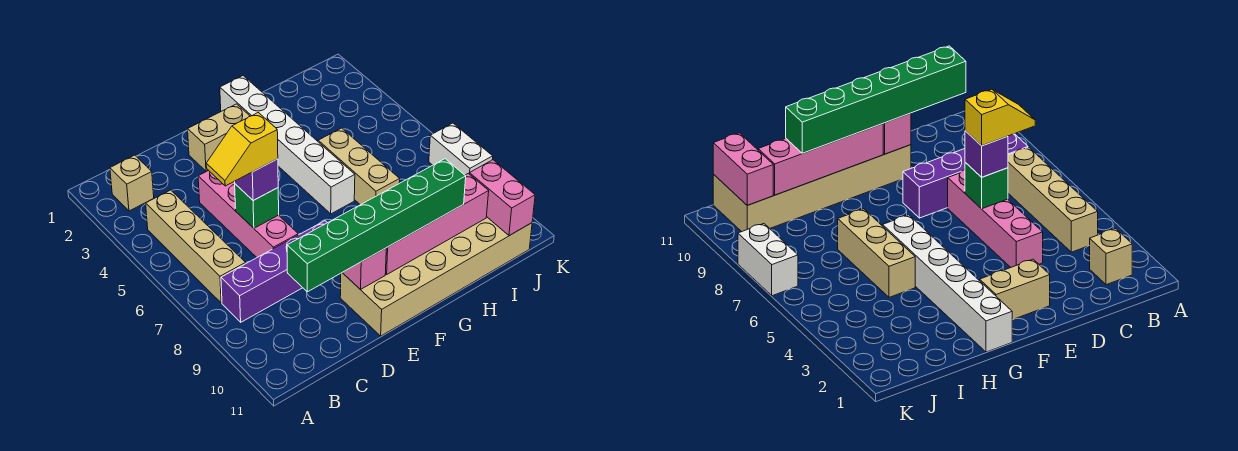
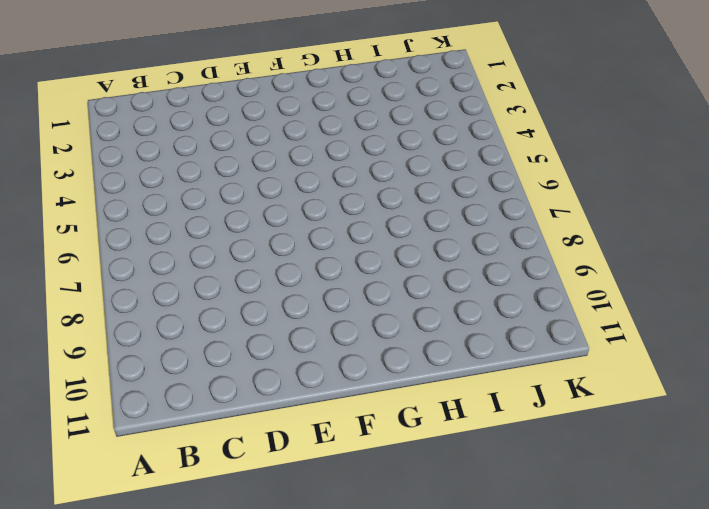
none -> tan brick B2 level 1
none -> tan brick B4:B7 level 1
none -> purple brick B8:E8 level 1

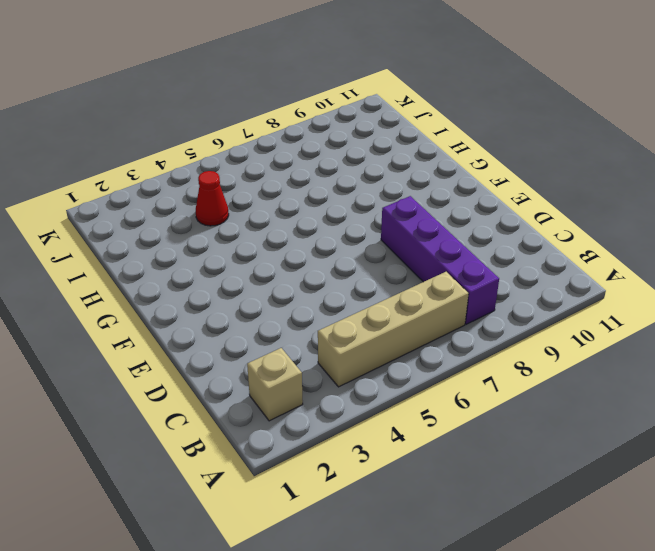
red cone I4 level 1 -> none
none -> pink brick D4:D7 level 1
none -> tan brick E2:F2 level 1
none -> tan brick E10:J11 level 1

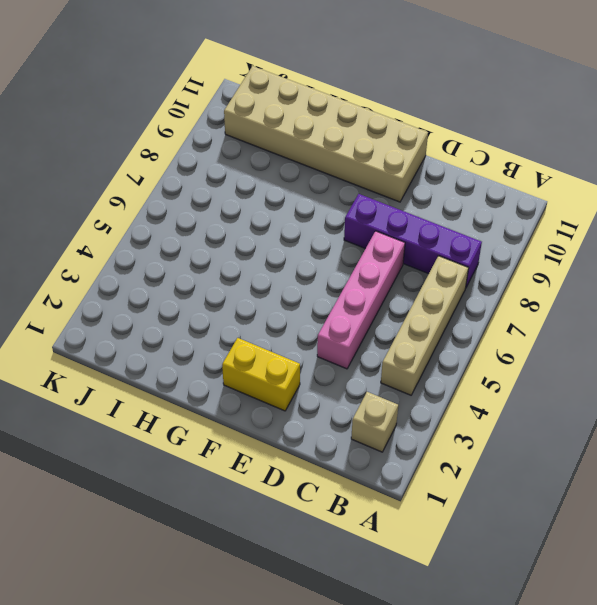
yellow brick E2:F2 level 1 -> tan brick E2:F2 level 1
none -> white brick G1:G6 level 1
none -> tan brick H5:H7 level 1
none -> white brick K7:K8 level 1

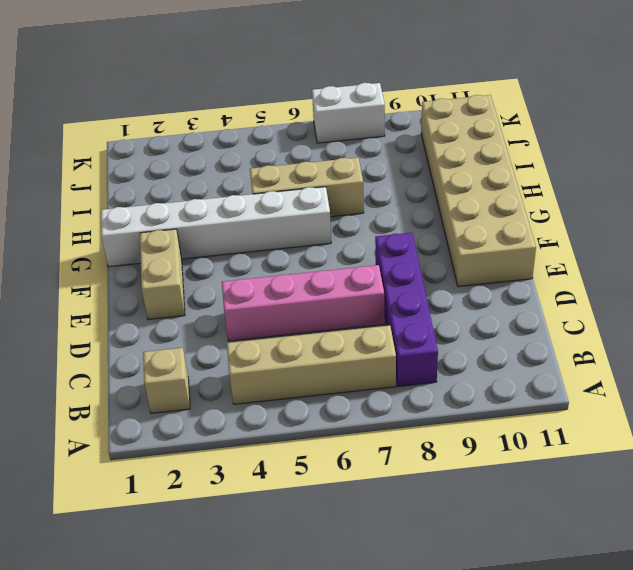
none -> green brick D6 level 2
none -> pink brick E10 level 2
none -> pink brick F10:I10 level 2

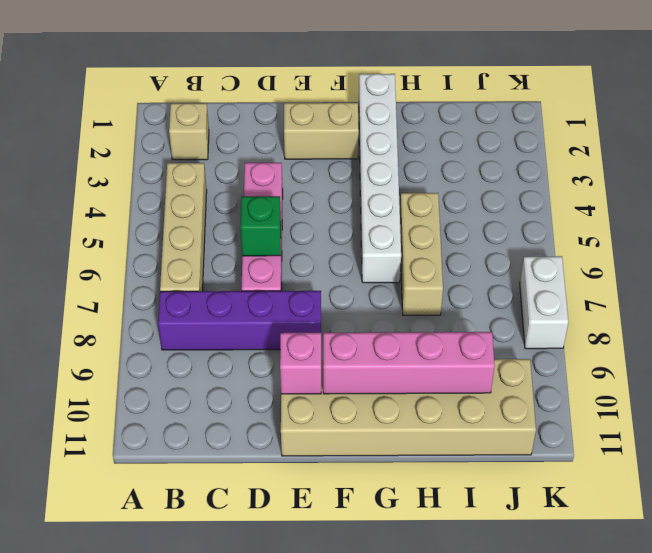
none -> pink brick J10:J11 level 2
none -> green brick C10:H10 level 3
none -> purple brick D6 level 3

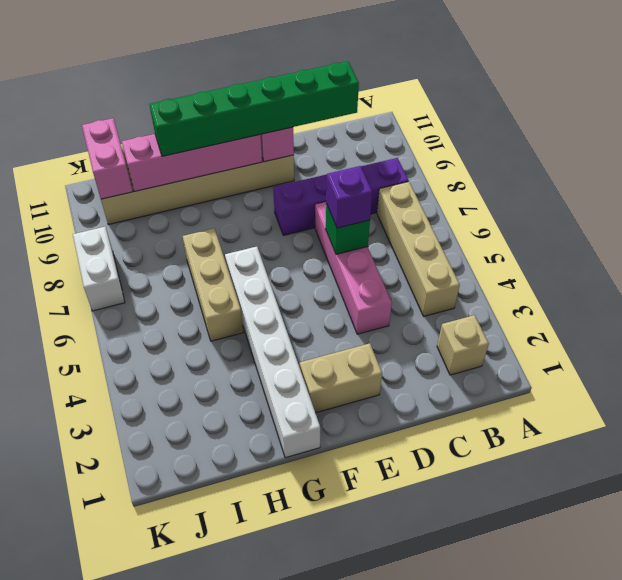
none -> yellow slope C6:D6 level 4 top D

